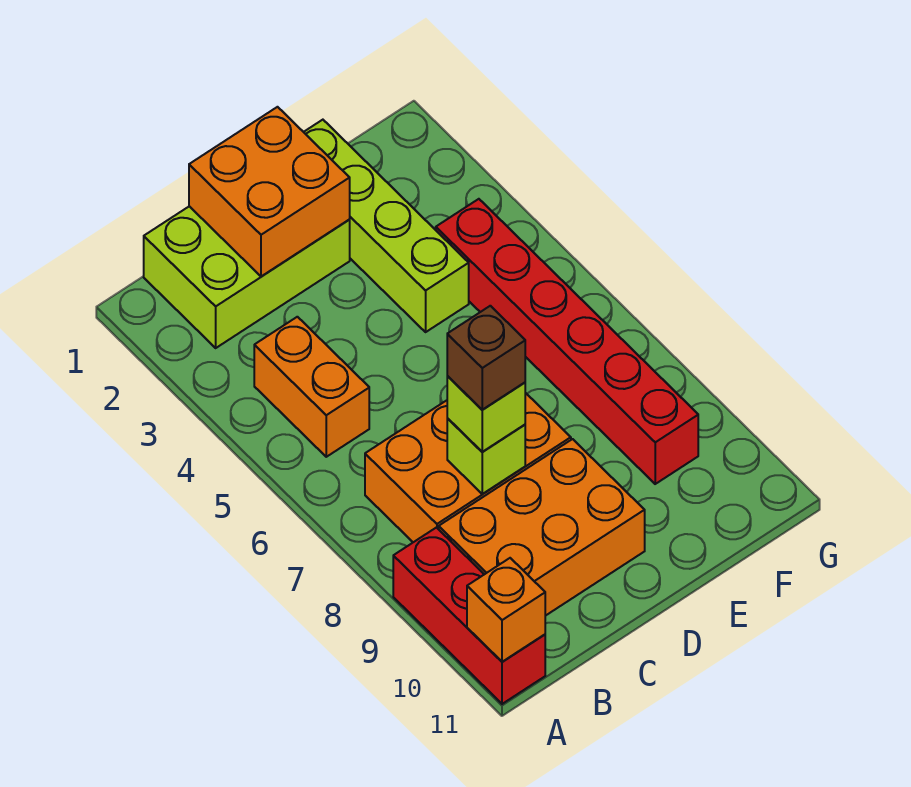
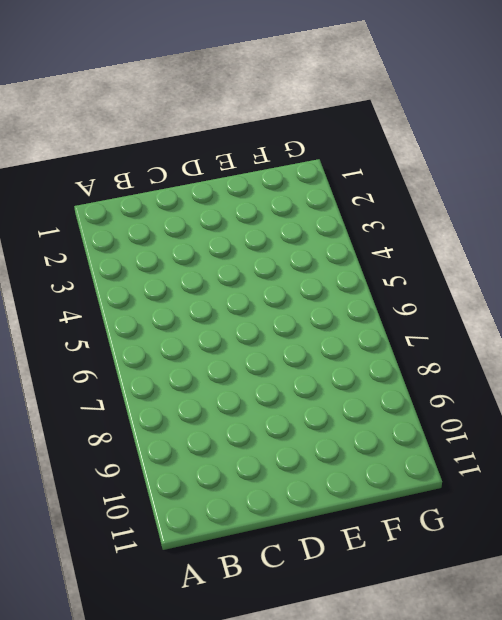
none -> red brick A9:A11 level 1
none -> lime brick B1:D2 level 1
none -> orange brick B4:B5 level 1

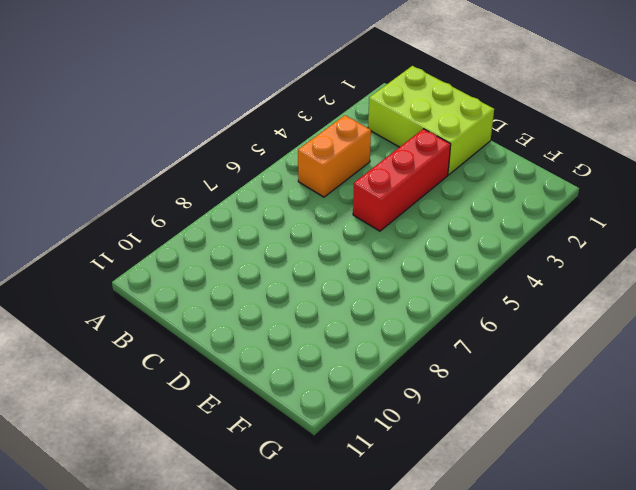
red brick D3:D5 level 1 -> red brick A9:A11 level 1
none -> orange brick B7:D8 level 1
none -> orange brick B9:D10 level 1
none -> lime brick E1:E4 level 1

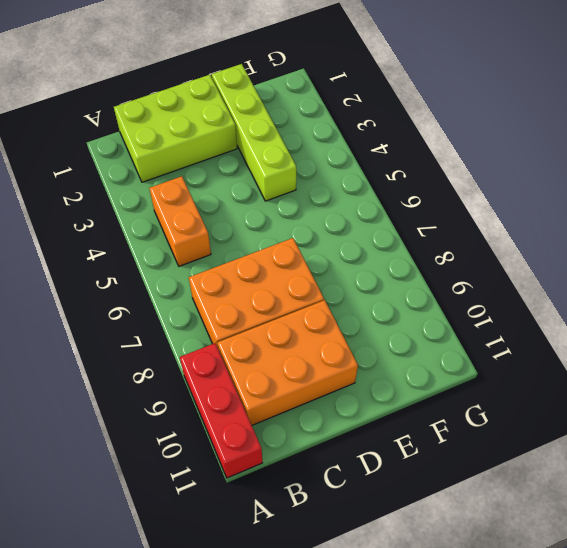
none -> red brick F4:F9 level 1
none -> orange brick A11 level 2
none -> orange brick C1:D2 level 2

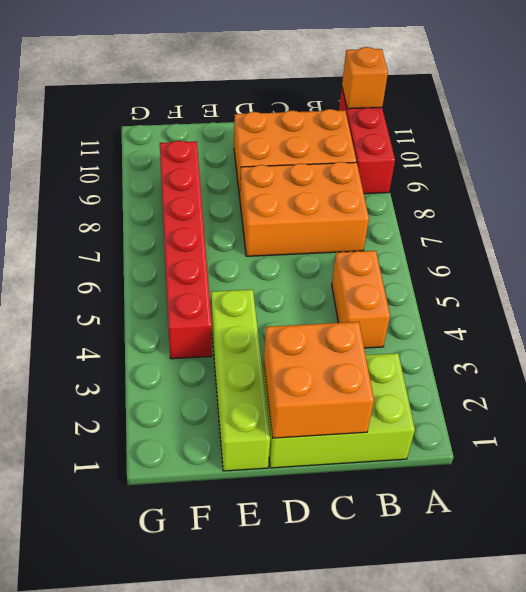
none -> lime brick C8 level 2
none -> lime brick C8 level 3
none -> brown brick C8 level 4

